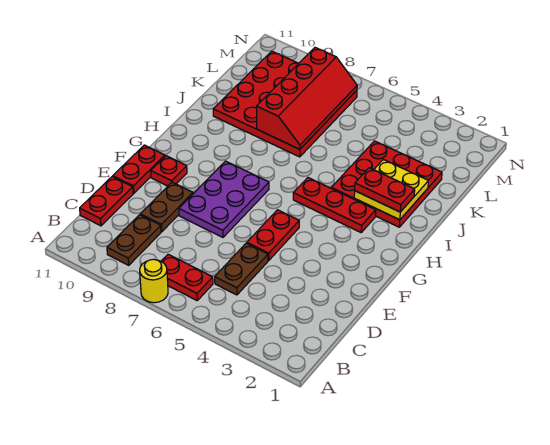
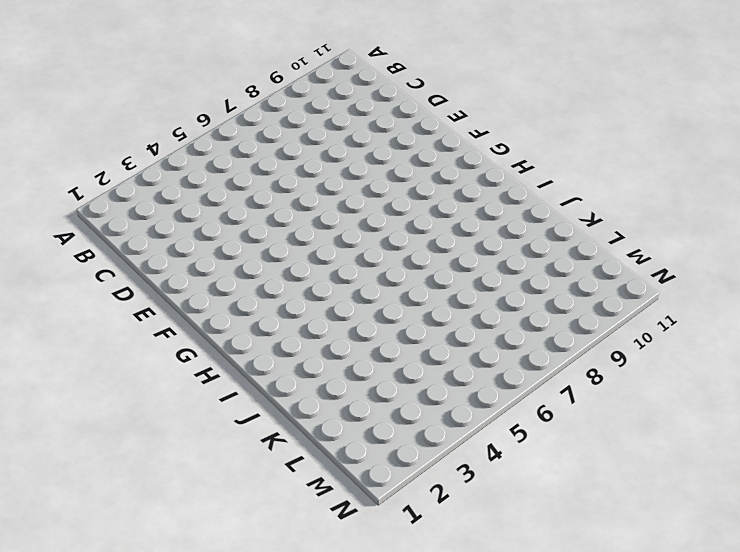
none -> yellow round brick A7 level 1
none -> red plate B6:B7 level 1
none -> brown plate B9:C9 level 1

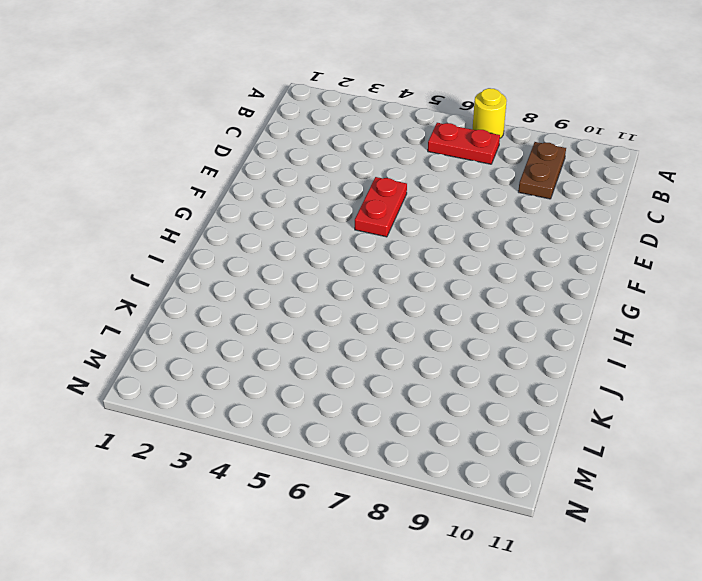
none -> brown plate C5:D5 level 1
none -> red plate C11:D11 level 1
none -> brown plate D9:E9 level 1

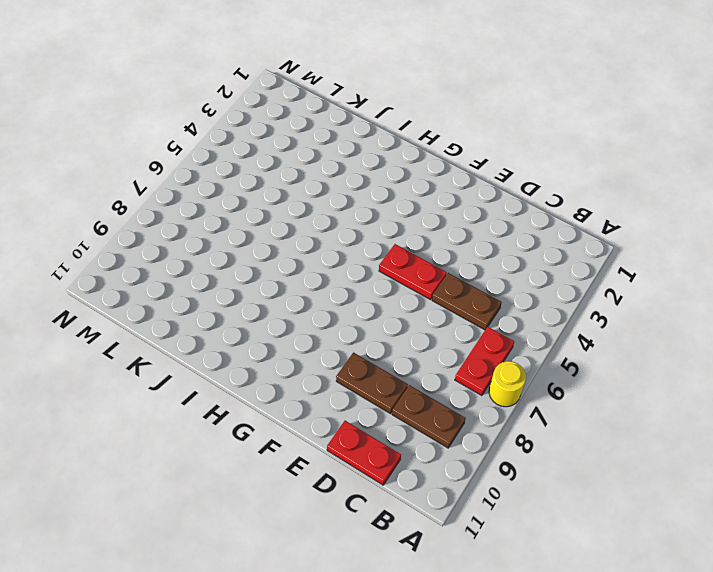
none -> purple plate E7:G8 level 1
none -> red plate E11:F11 level 1
none -> red plate F10 level 1

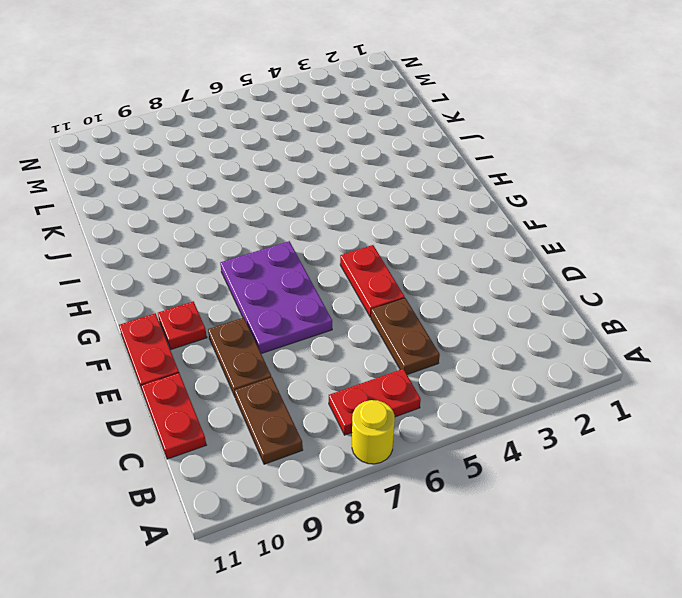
none -> red plate H3:H5 level 1
none -> red plate I2:K4 level 1
none -> red plate J7:M10 level 1

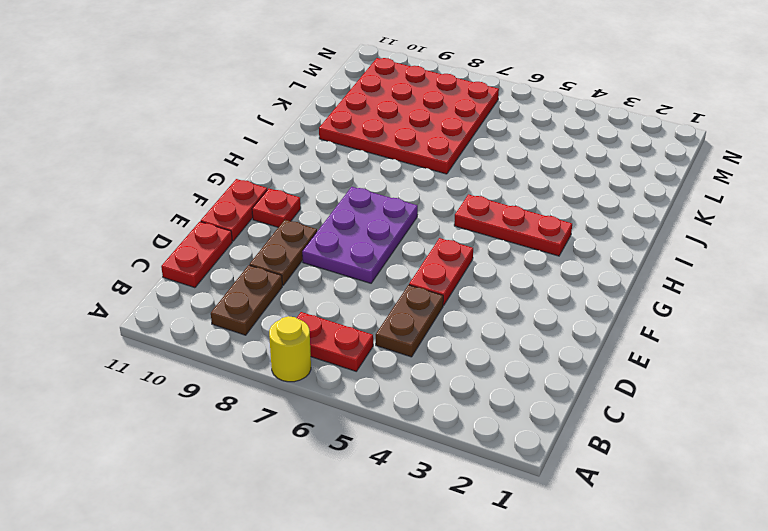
none -> red plate I2:K4 level 1
none -> yellow plate I2:J3 level 2
none -> red slope J7:M8 level 2 top 8

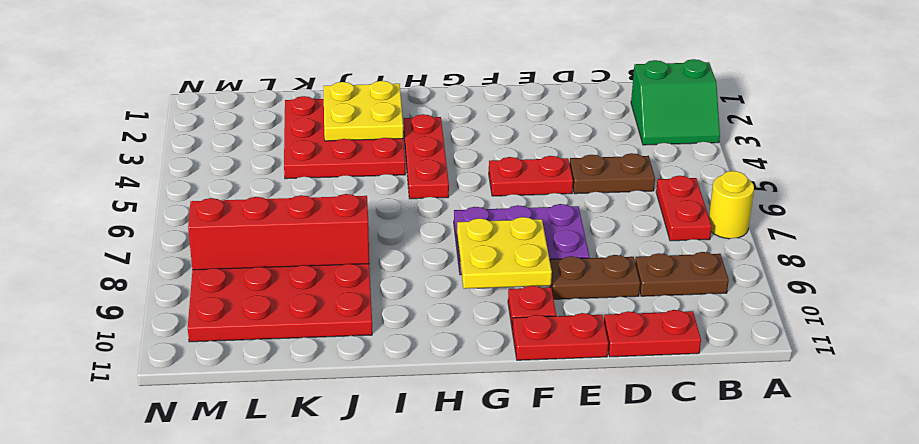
green slope A2:B3 level 1 top 2 -> none
yellow plate F8:G9 level 2 -> none
none -> red plate I2:I3 level 3

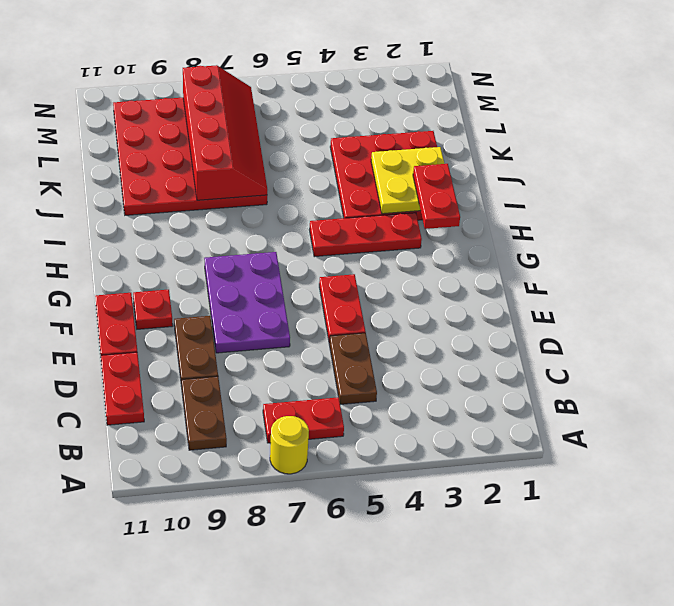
red plate H2:I2 level 3 -> red plate I2:I3 level 3

